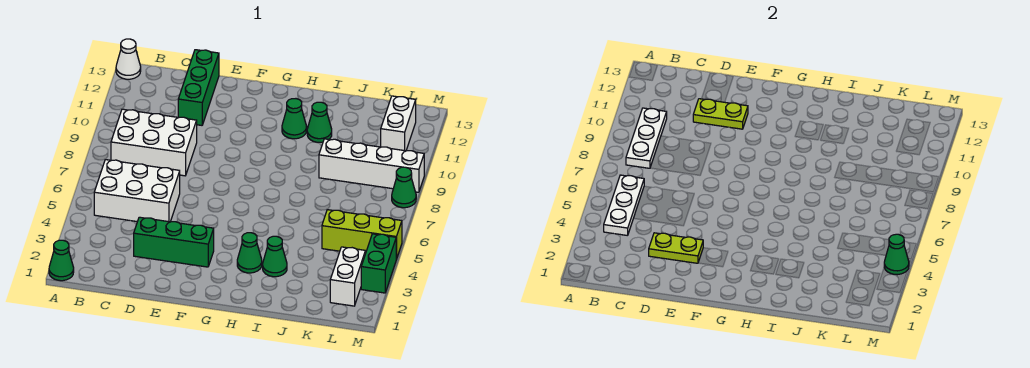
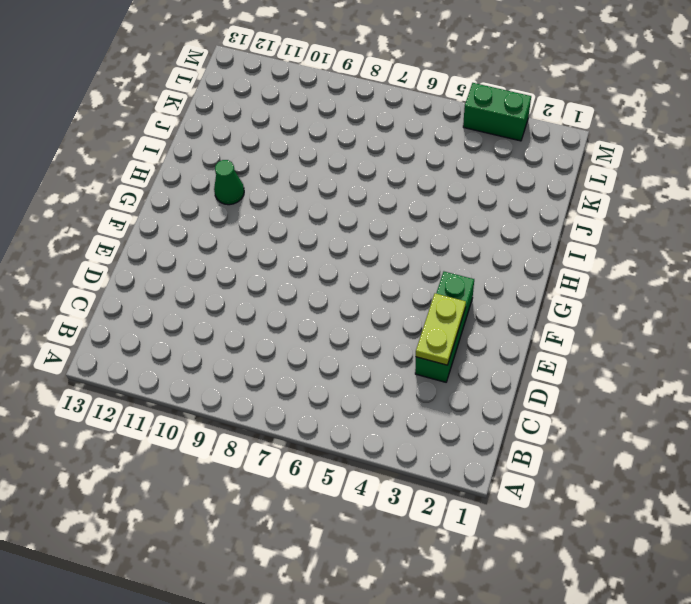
none -> green cone A1 level 1
none -> white cone A13 level 1
none -> white brick B5:D6 level 1

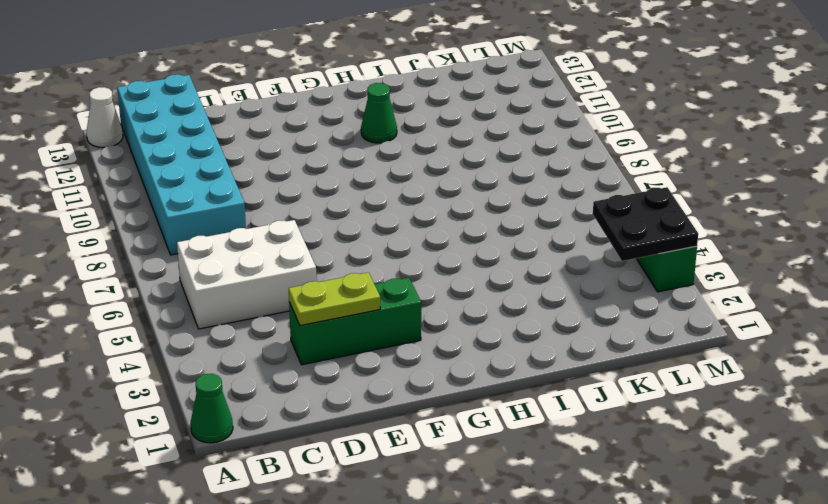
cyan brick B8:C13 level 1 -> white brick B8:D9 level 1
black plate L3:M4 level 2 -> green cone M4 level 2
none -> green brick D11:D13 level 1
none -> green cone H3 level 1
none -> green cone I3 level 1

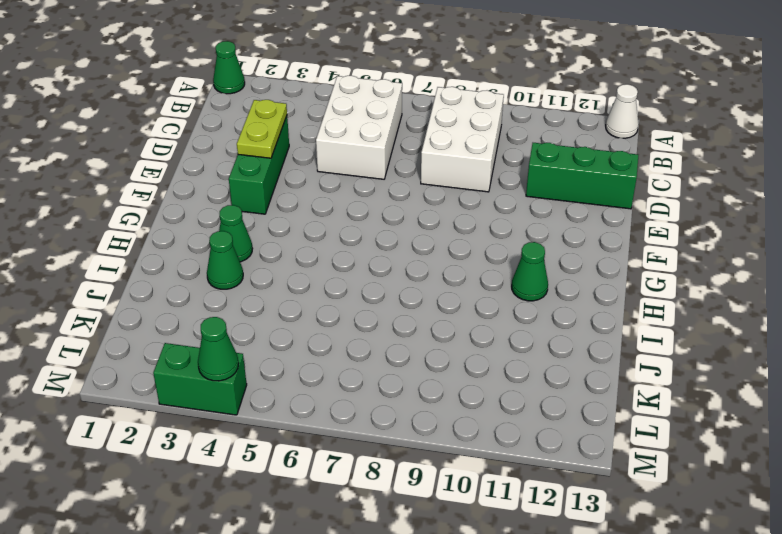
none -> green cone I11 level 1
none -> white brick J9:M9 level 1
none -> lime brick K5:M5 level 1

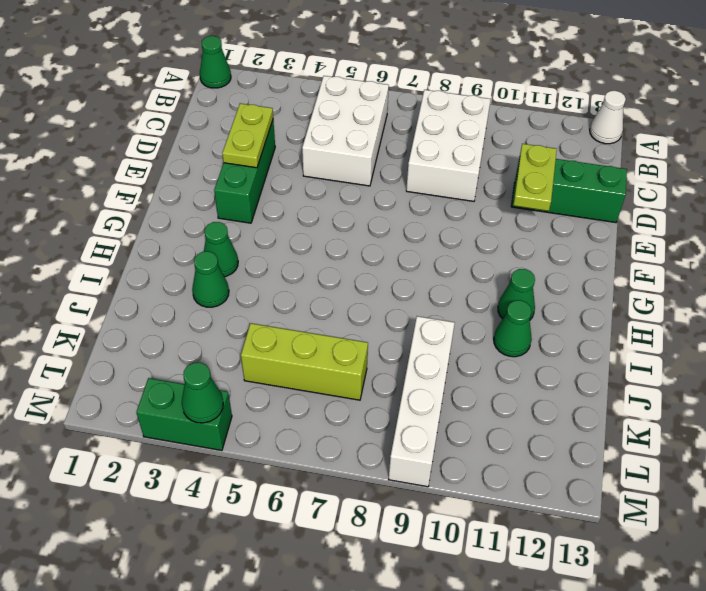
lime brick K5:K7 level 1 -> lime brick K5:M5 level 1
none -> white brick L2:L3 level 1
none -> white brick L11:L12 level 1
none -> green cone M8 level 1

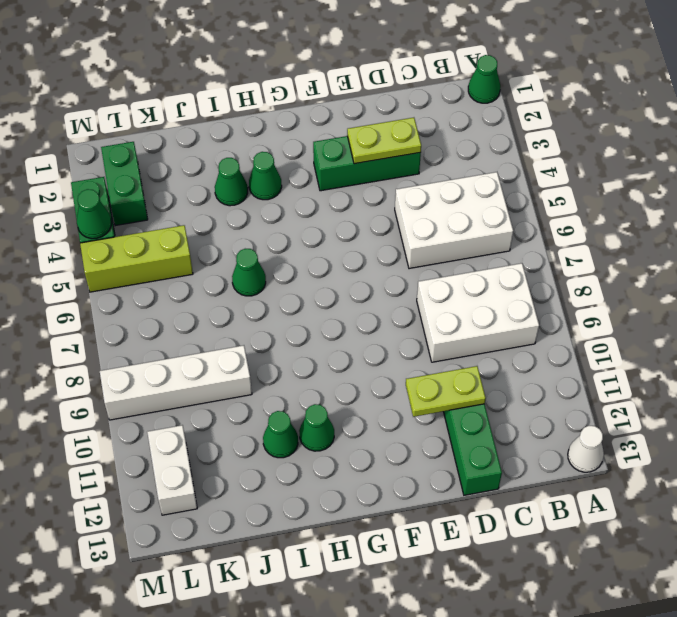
green cone I6 level 1 -> green cone M8 level 1
green brick L2:L3 level 1 -> white brick L2:L3 level 1
none -> white plate B4:B6 level 2
none -> white plate B8:B10 level 2

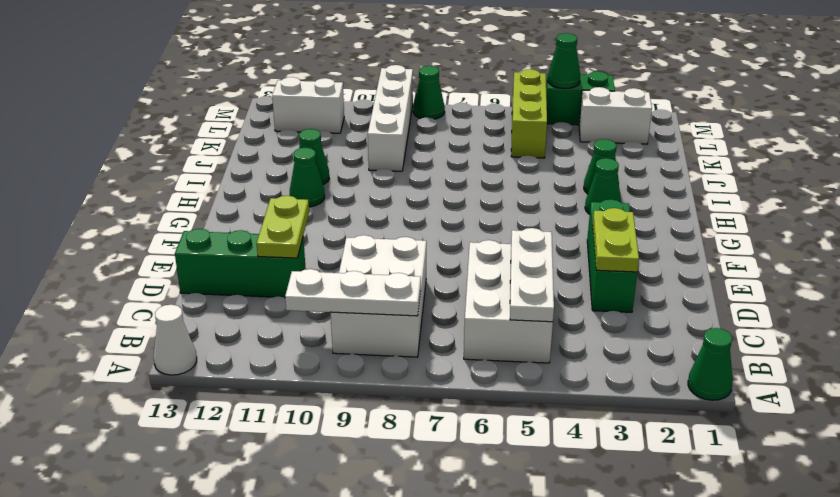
white plate B5:D5 level 2 -> white plate B4:B6 level 2

